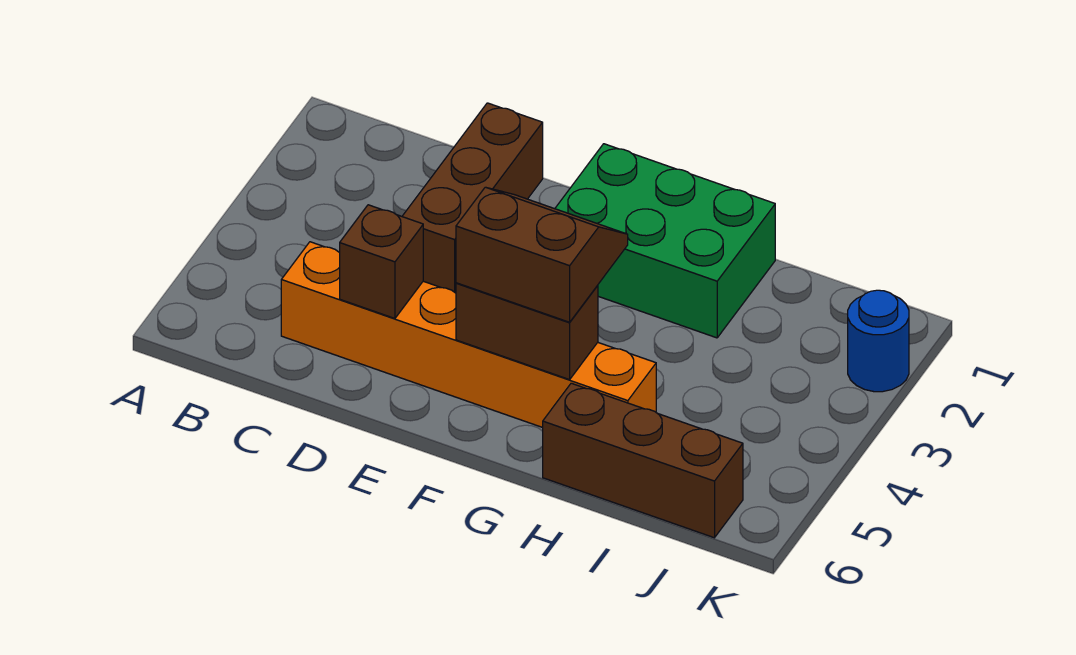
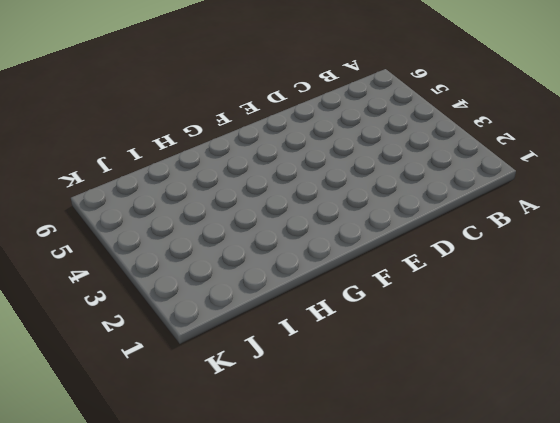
none -> orange brick C5:H5 level 1
none -> brown brick D1:D3 level 1

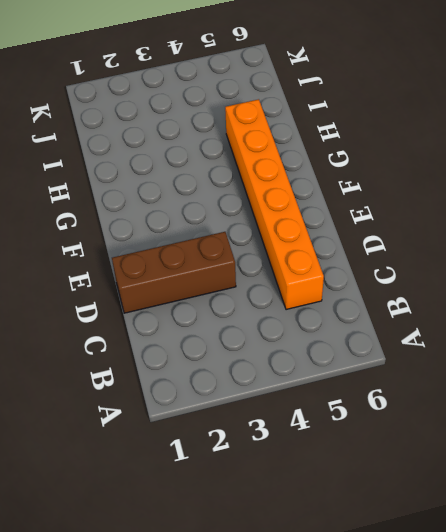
none -> green brick F1:H2 level 1
none -> brown brick H6:J6 level 1

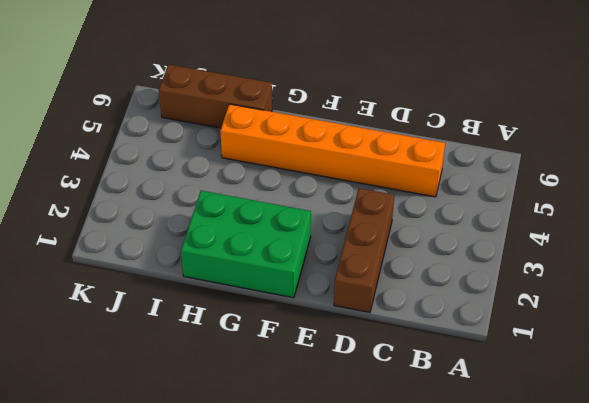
none -> blue round brick K2 level 1
none -> brown brick D5 level 2

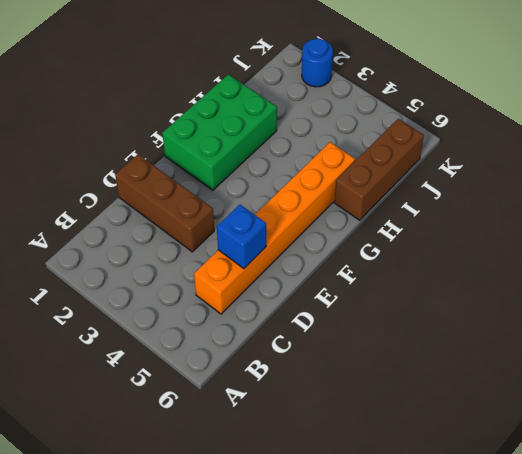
blue brick D5 level 2 -> brown brick D5 level 2
none -> brown brick F5:G5 level 2
none -> brown slope F4:G5 level 3 top 5

